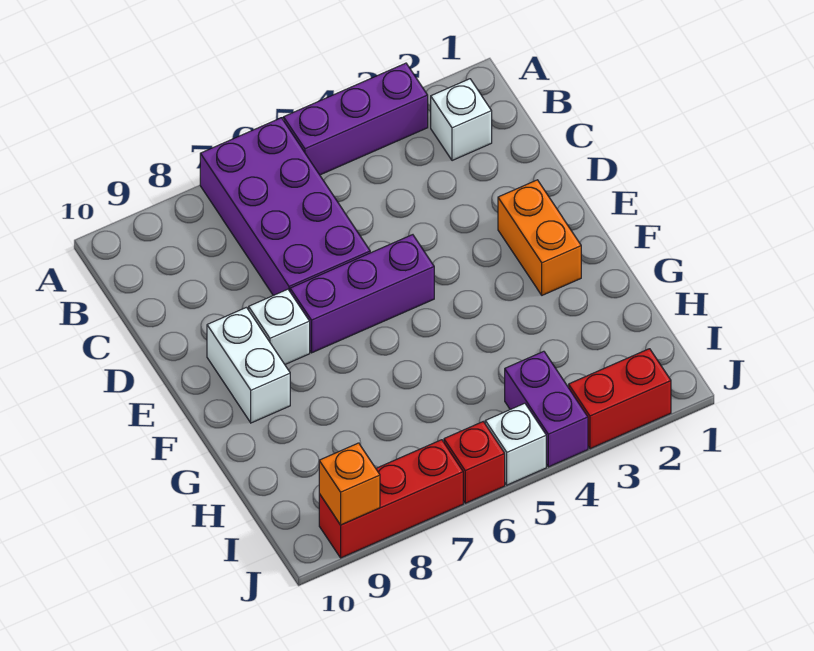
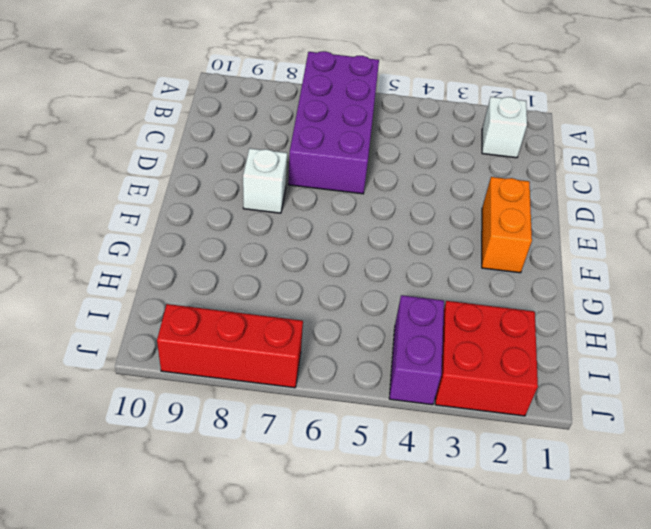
red brick I2:J3 level 1 -> red brick J2:J3 level 1
none -> purple brick A3:A5 level 1
none -> purple brick E5:E7 level 1
none -> white brick E9:F9 level 1

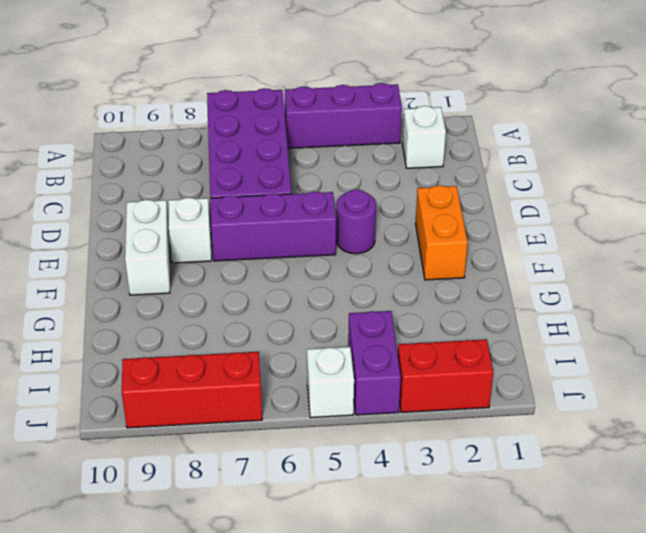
purple round brick E4 level 1 -> none
none -> red brick J6 level 1
none -> orange brick J9 level 2

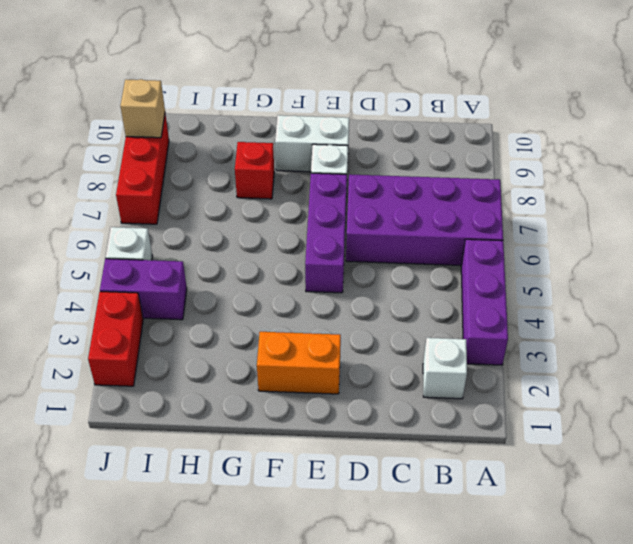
red brick G8 level 1 -> red brick J6 level 1
tan brick J9 level 2 -> orange brick J9 level 2

